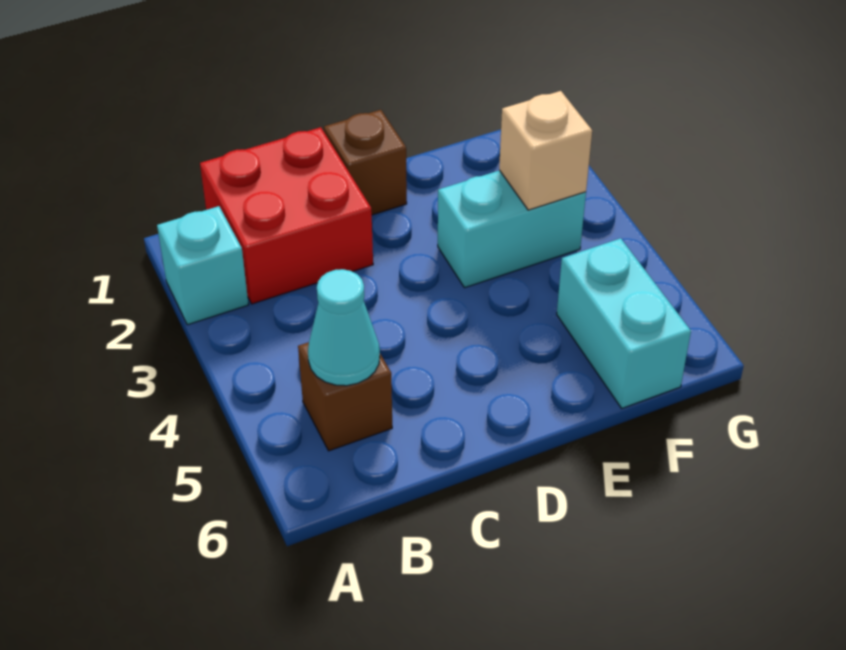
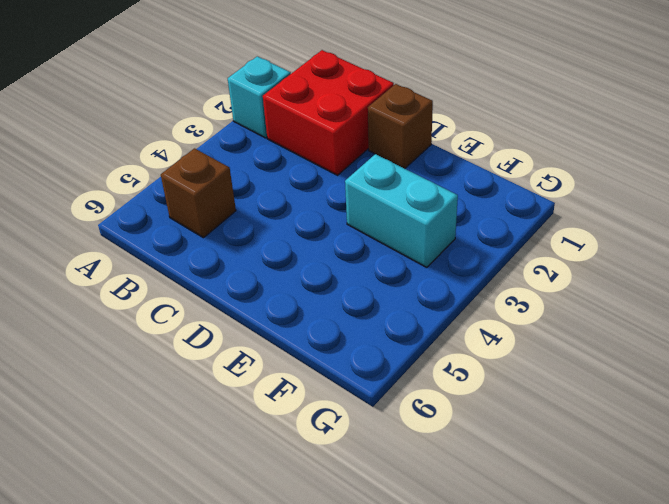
none -> cyan brick F5:F6 level 1
none -> cyan cone B5 level 2

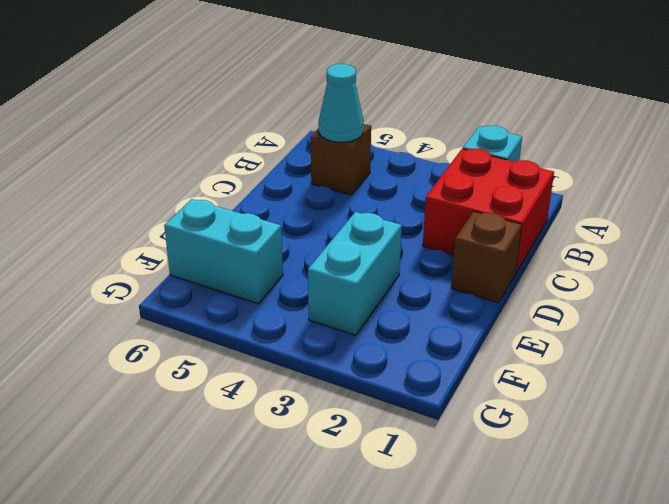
none -> tan brick F3 level 2

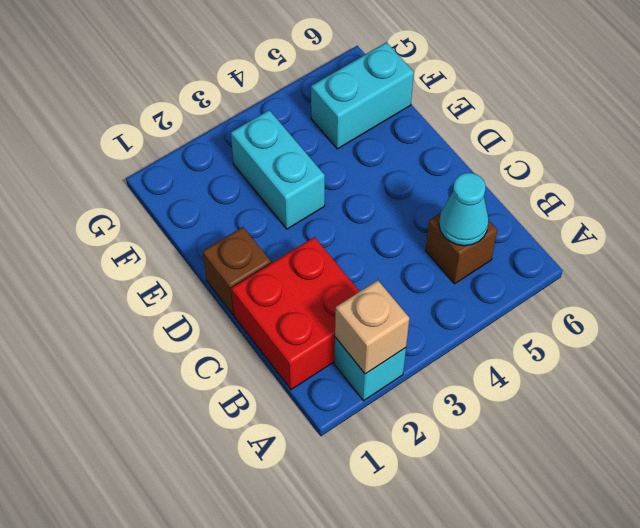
tan brick A2 level 2 -> tan brick F3 level 2

